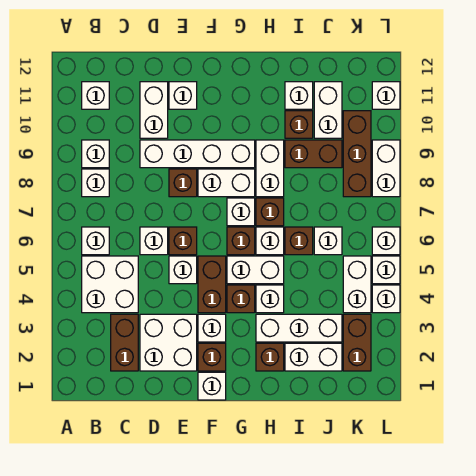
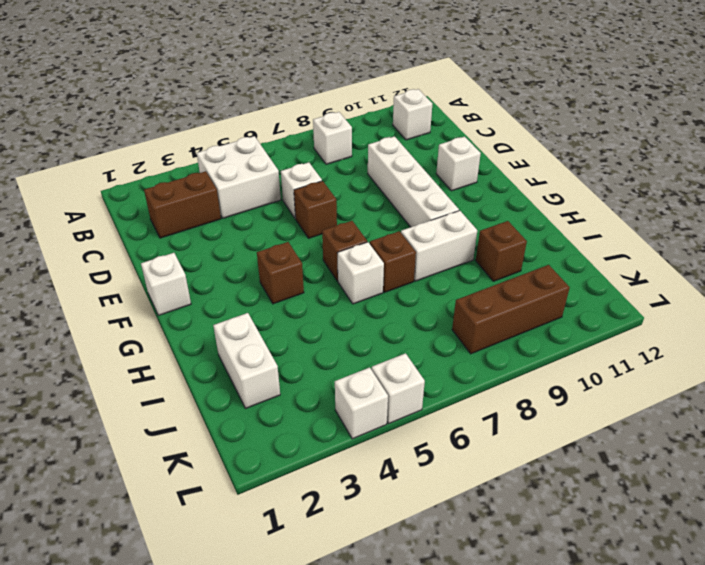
none -> white brick B6 level 1
none -> white brick B9 level 1
none -> white brick D2:E3 level 1
none -> white brick D10:D11 level 1

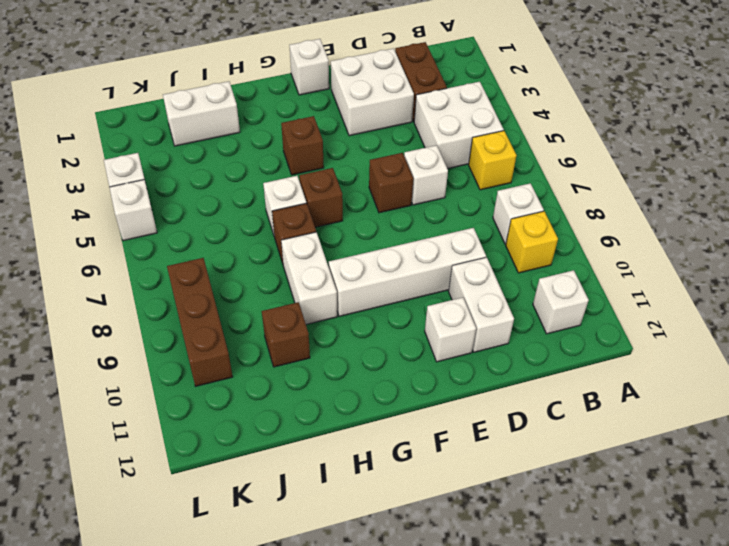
yellow brick B6 level 1 -> white brick B6 level 1
yellow brick B9 level 1 -> white brick B9 level 1
none -> white brick E5 level 1
none -> brown brick E8 level 1
none -> brown brick F2 level 1
none -> white brick F3 level 1

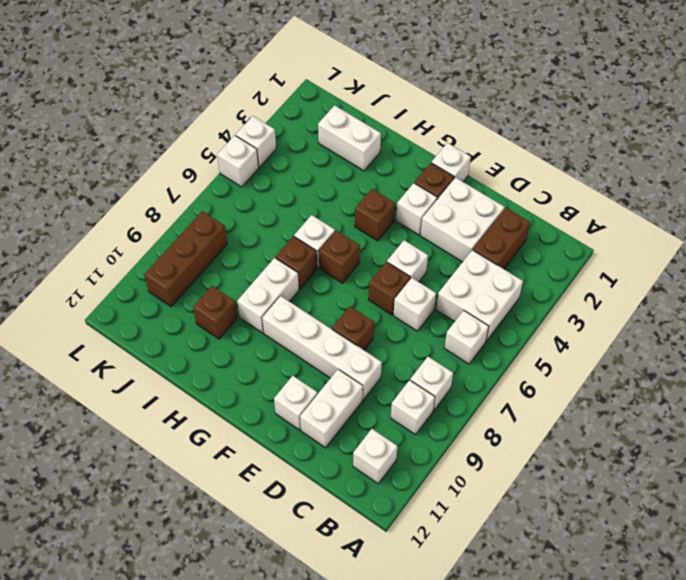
none -> brown brick F4:F5 level 1
none -> white brick F8:G8 level 1
none -> white brick G5:H5 level 1
none -> white brick G7 level 1

